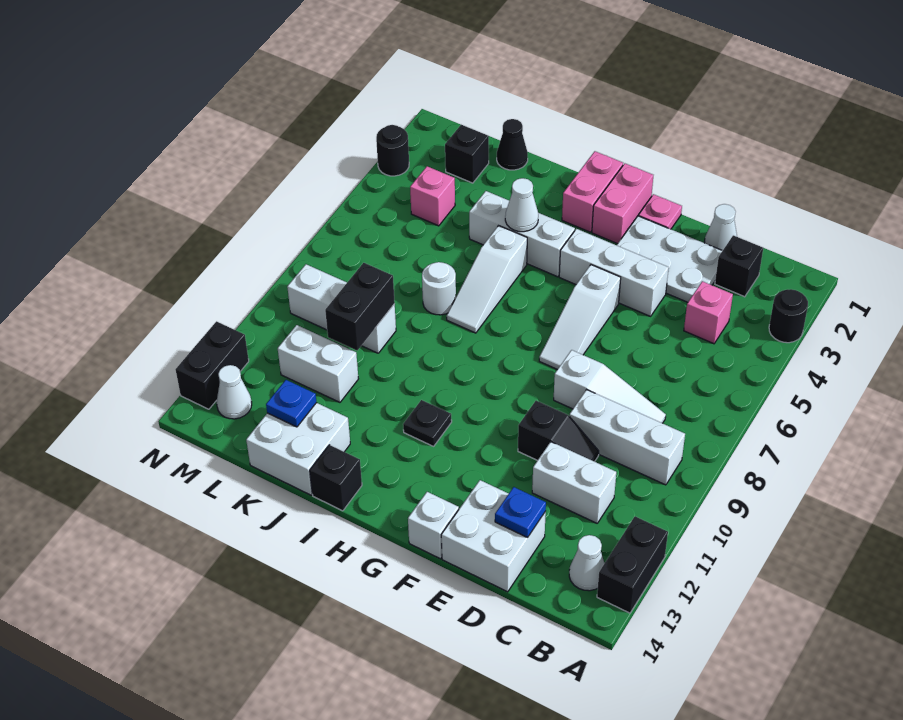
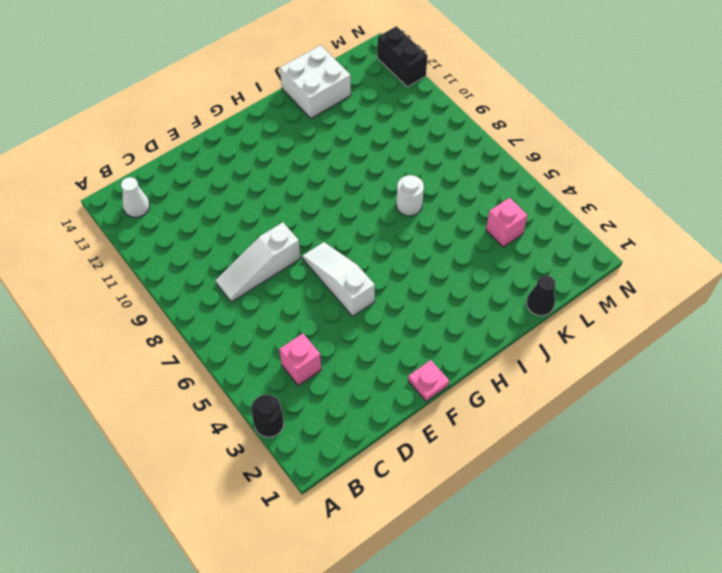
none -> black brick A12:A13 level 1
none -> white brick B9:D9 level 1
none -> black brick C2 level 1
none -> white brick C11:D11 level 1

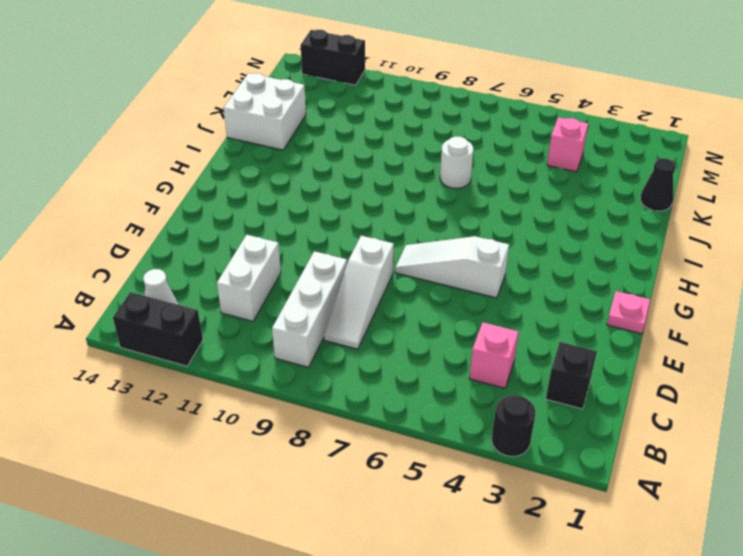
none -> white cone D1 level 1
none -> white plate D2:F3 level 1
none -> black slope D10:E10 level 1 top E
none -> white brick D13:E14 level 1

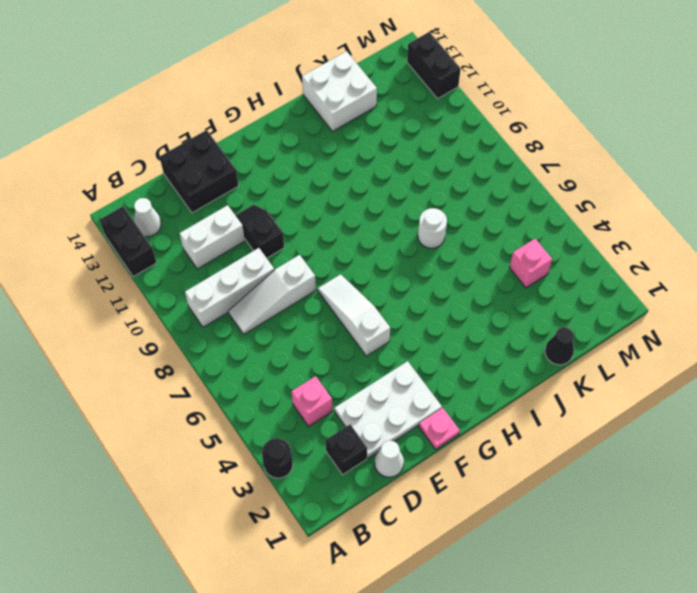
black brick D13:E14 level 1 -> white brick D13:E14 level 1
black slope E10:E11 level 1 top 10 -> black slope D10:E10 level 1 top E
none -> white brick E4:G4 level 1
none -> white brick F14 level 1
none -> pink brick G1:G2 level 1
none -> pink brick H1:H2 level 1

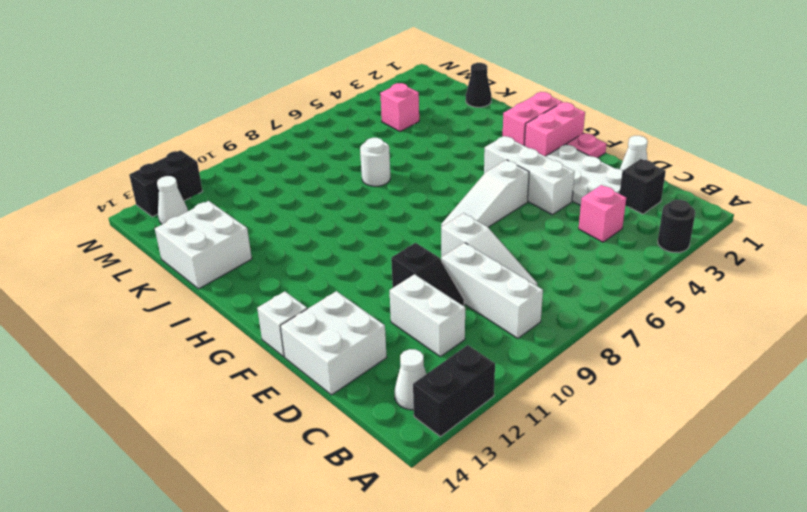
none -> white brick H4:J4 level 1
none -> black plate H11 level 1
none -> white slope I5:I7 level 1 top 5
none -> black brick I14 level 1

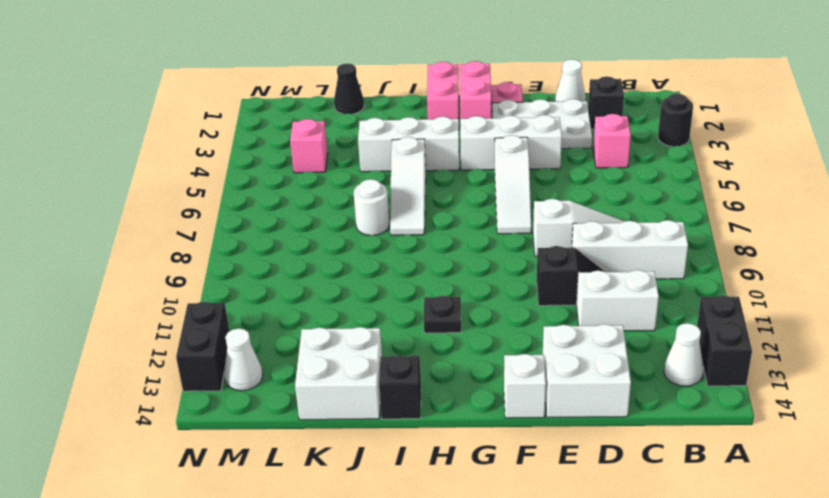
none -> white brick K9:M9 level 1
none -> white brick K11:L11 level 1
none -> black brick L2 level 1
none -> black round brick N3 level 1

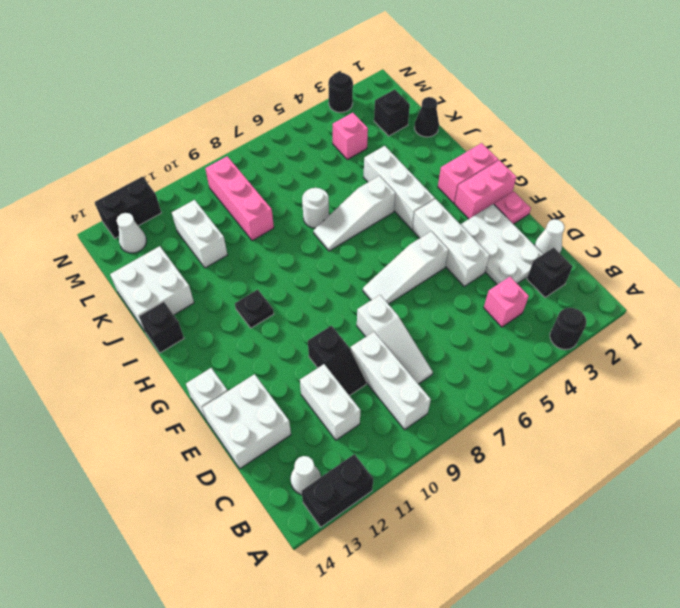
pink brick K9:M9 level 1 -> white brick K9:M9 level 1
none -> blue plate D13 level 2
none -> white cone I4 level 2
none -> black brick K9:K10 level 2
none -> blue plate K13 level 2

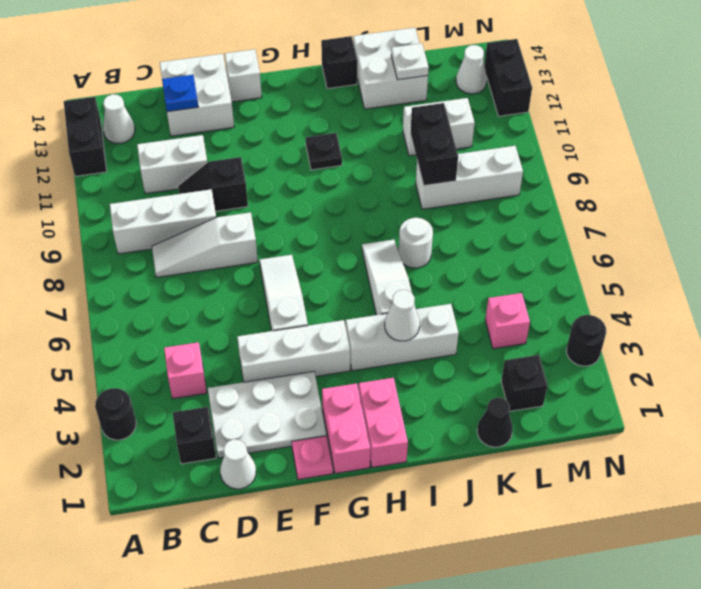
white plate K13 level 2 -> blue plate K13 level 2

